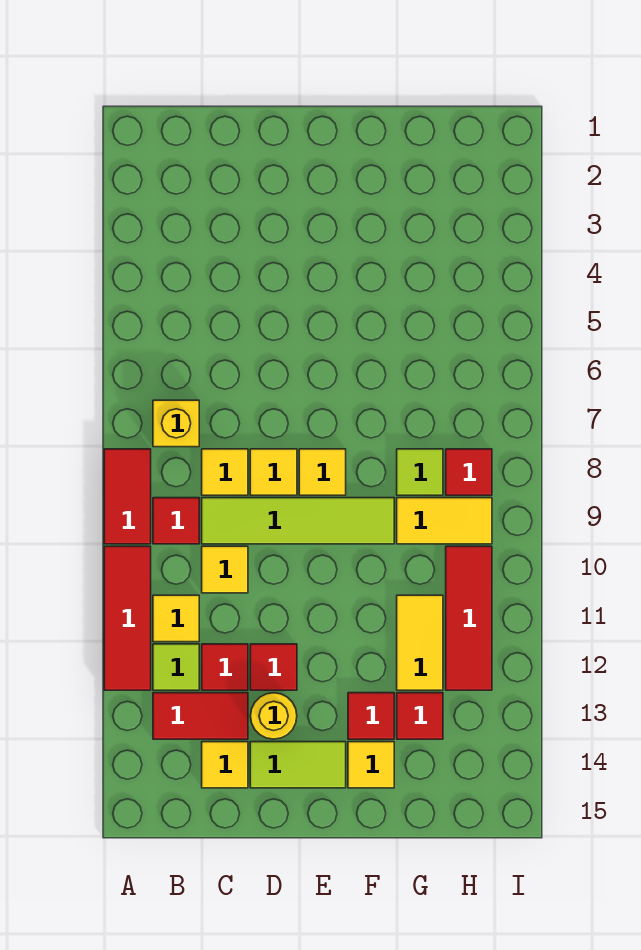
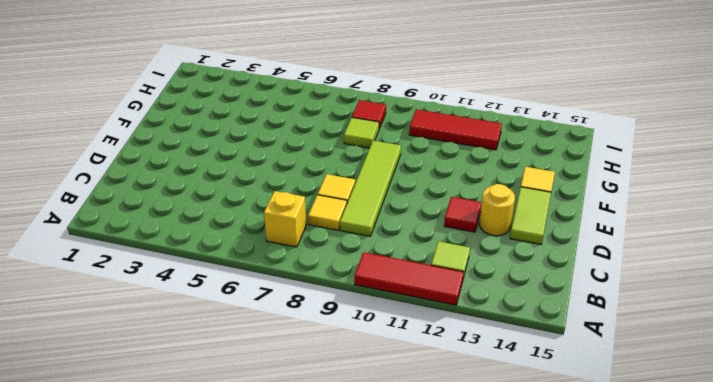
none -> red tile A8:A9 level 1
none -> red tile B9 level 1
none -> yellow tile B11 level 1

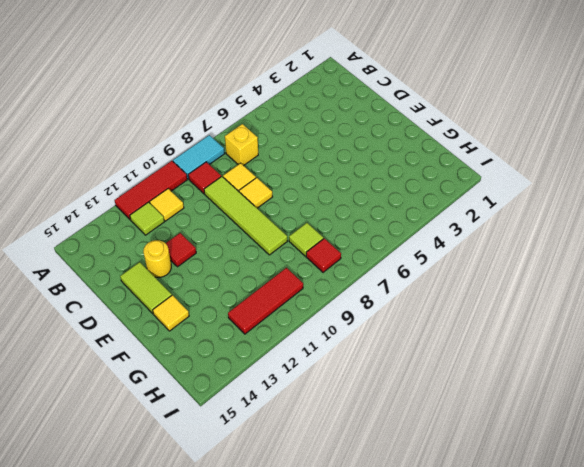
cyan tile A8:A9 level 1 -> red tile A8:A9 level 1
none -> red tile B13:C13 level 1
none -> yellow tile C10 level 1
none -> red tile C12 level 1

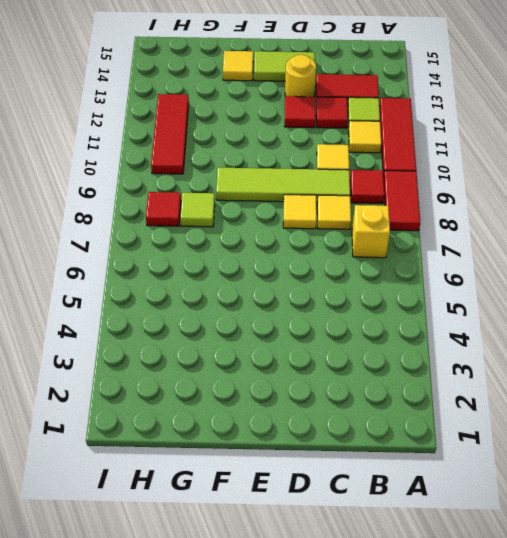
none -> yellow tile C14 level 1
none -> yellow tile E8 level 1
none -> red tile F13 level 1

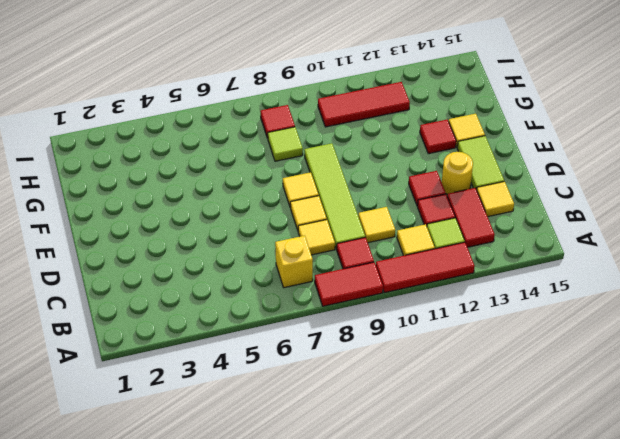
none -> yellow tile G9:H9 level 1
none -> yellow tile G11:G12 level 1
none -> red tile G13 level 1

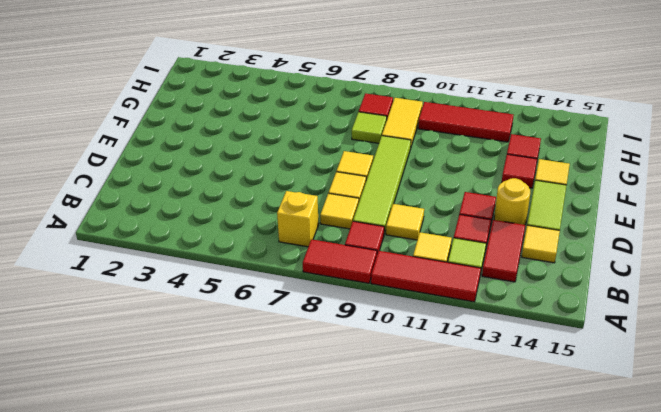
none -> yellow tile G11:G12 level 1

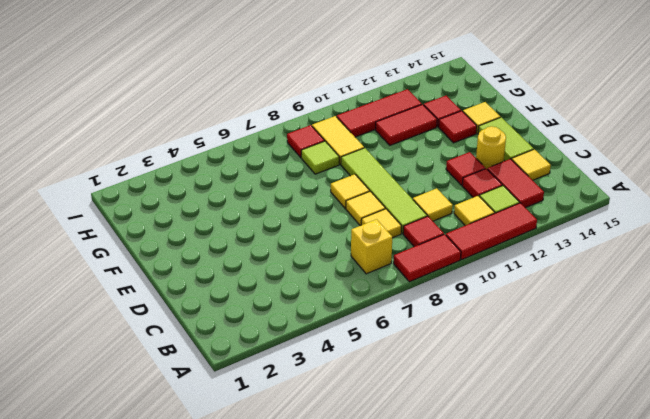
red tile G11:G12 level 1 -> yellow tile G11:G12 level 1

